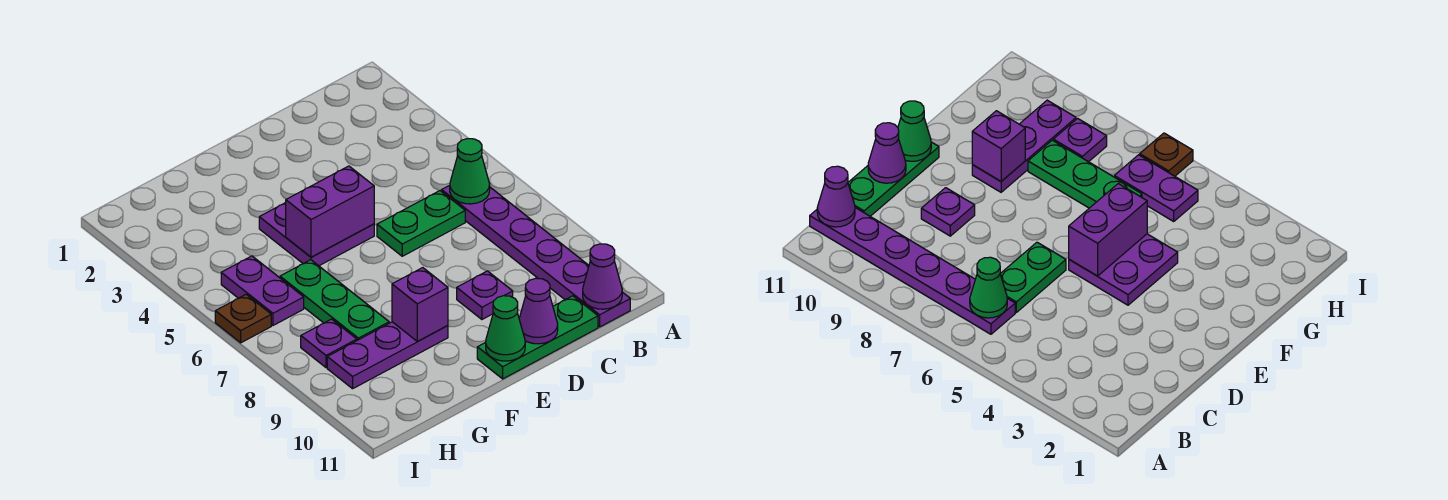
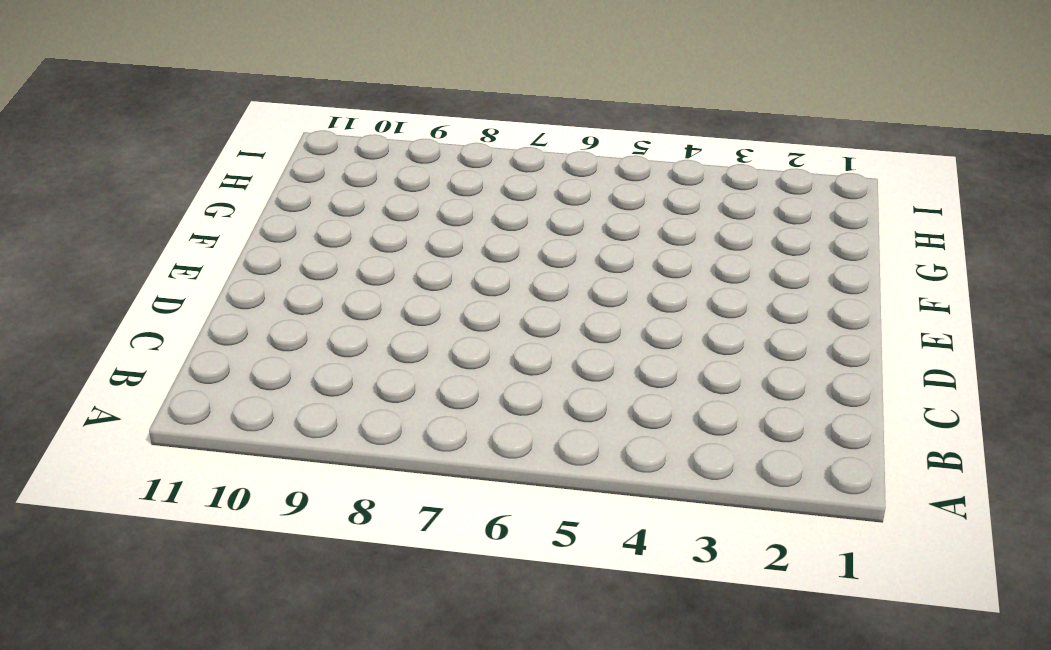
none -> purple plate B6:B11 level 1
none -> green plate C6:D6 level 1
none -> green plate C11:E11 level 1

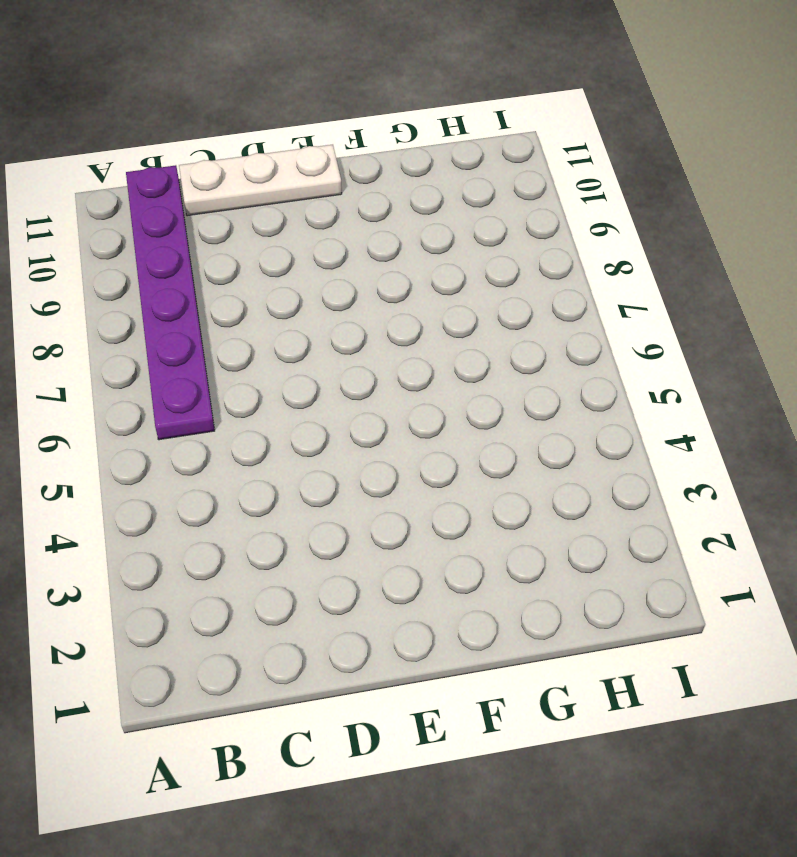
white plate C11:E11 level 1 -> green plate C11:E11 level 1
none -> green plate C6:D6 level 1
none -> purple plate D9 level 1
none -> purple plate E4:F5 level 1

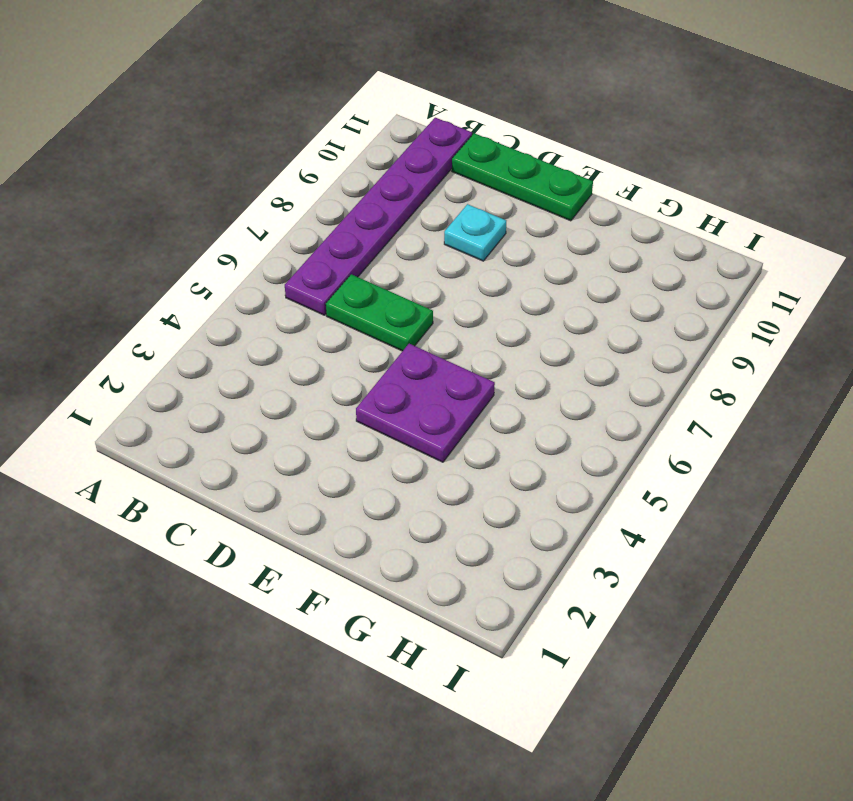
cyan plate D9 level 1 -> purple plate D9 level 1
none -> purple plate F9:H9 level 1
none -> green plate G6:G8 level 1
none -> purple plate H5:H6 level 1

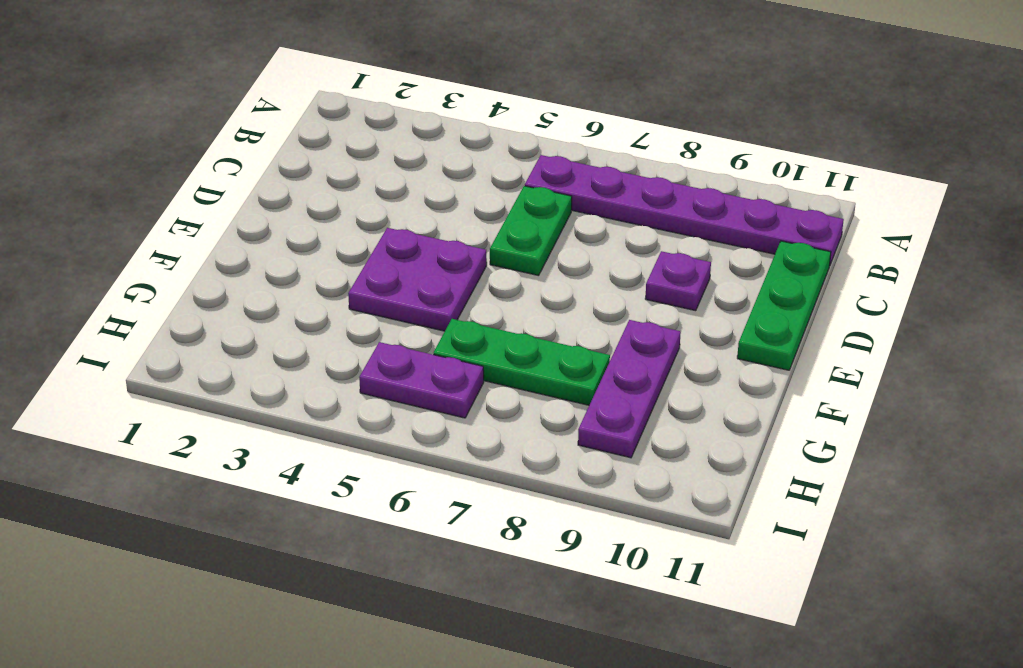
none -> purple plate H8 level 1
none -> brown plate I6 level 1
none -> green cone B6 level 2

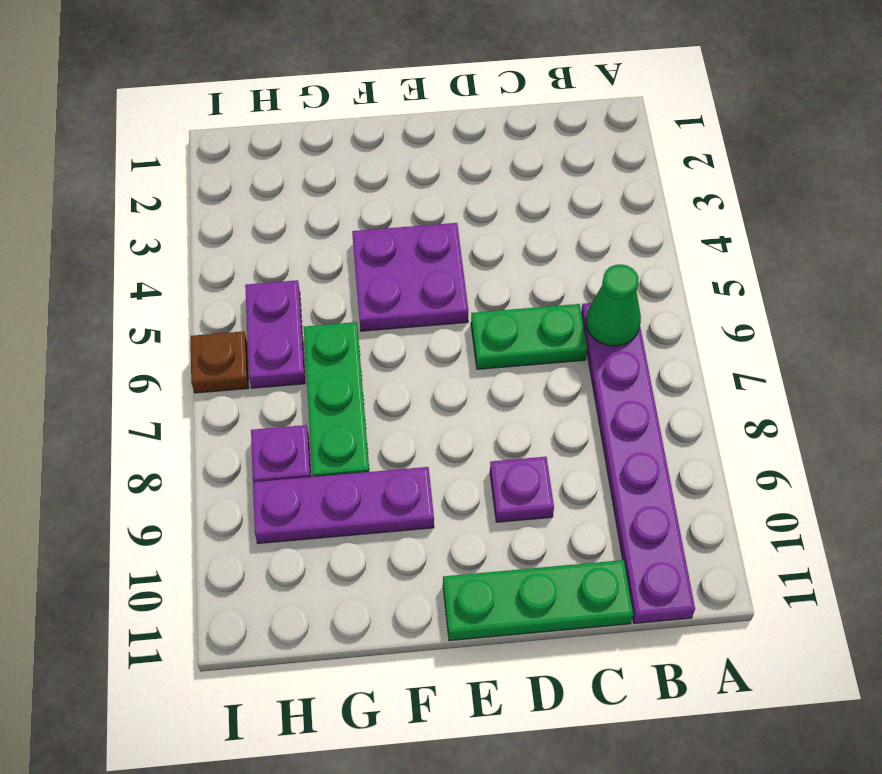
none -> purple cone B11 level 2
none -> purple cone D11 level 2
none -> purple brick E5:F5 level 2

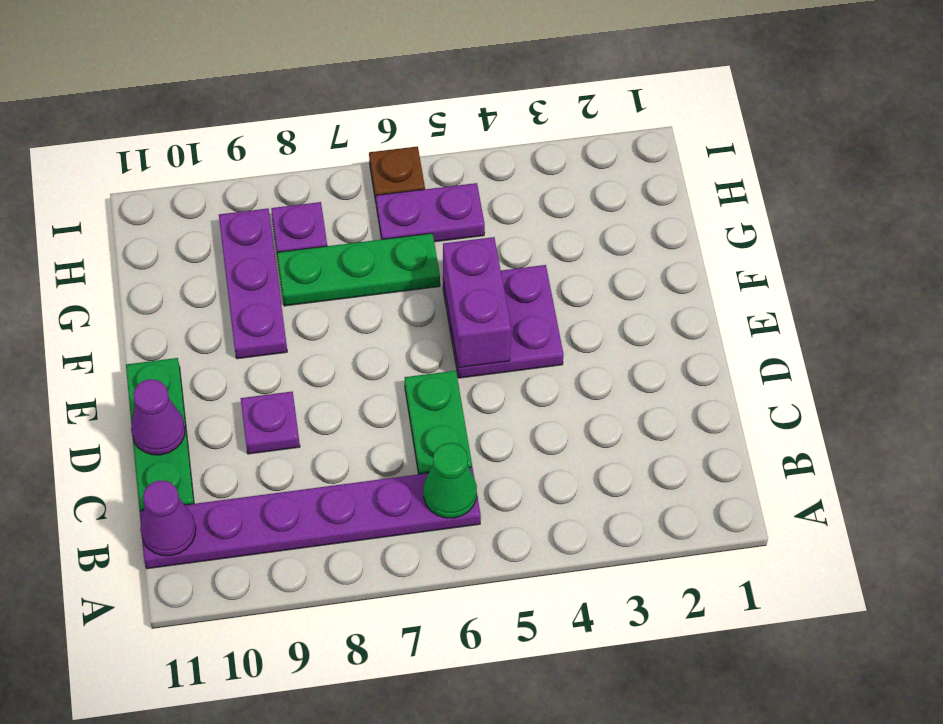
none -> green cone E11 level 2
none -> purple brick F9 level 2

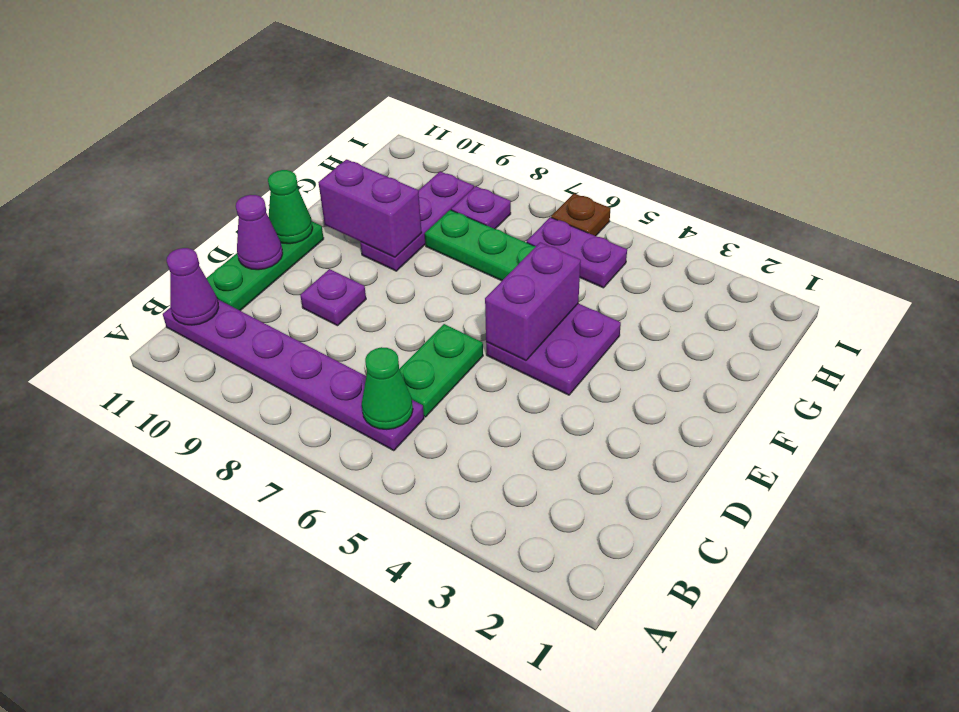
purple brick F9:F10 level 2 -> purple brick F9 level 2

